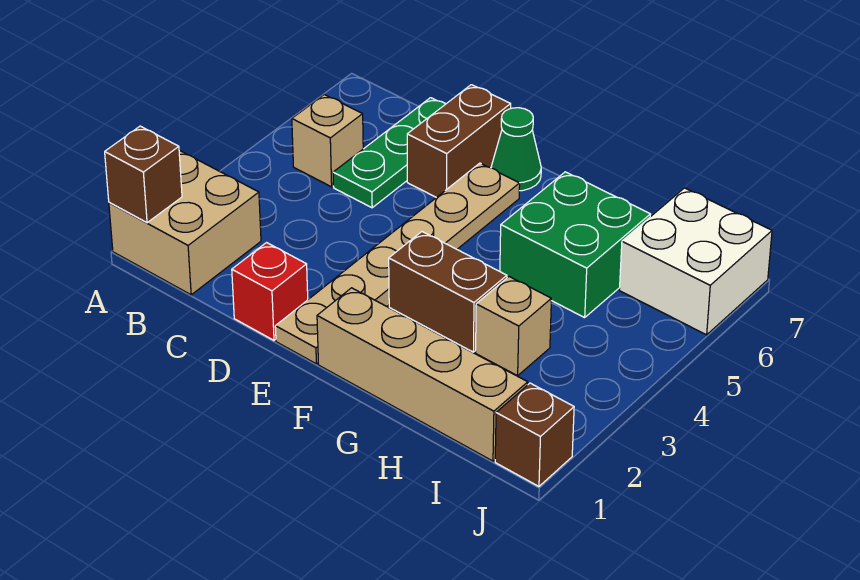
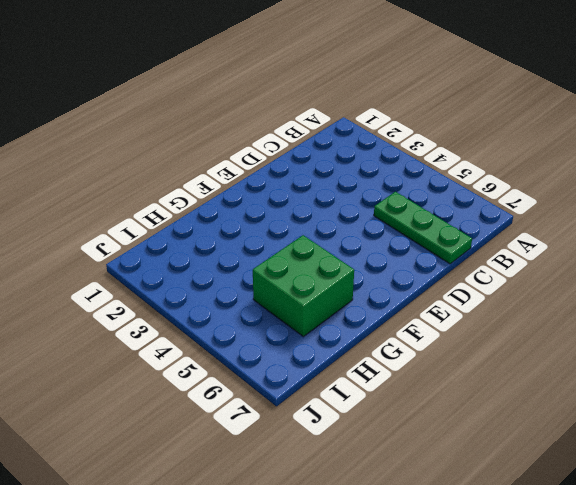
none -> tan brick A1:B2 level 1
none -> tan brick B5 level 1
none -> red brick D1 level 1

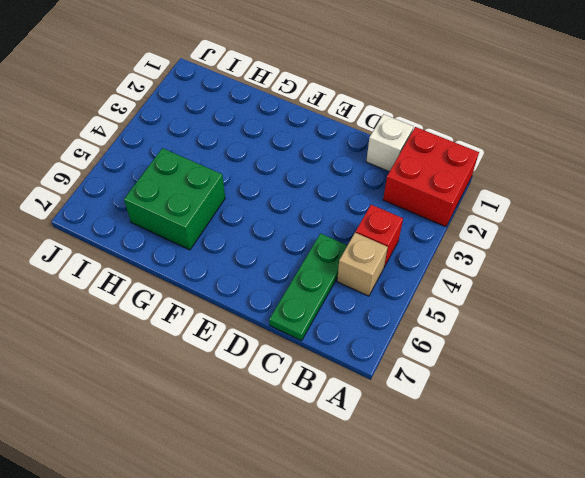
red brick A1:B2 level 1 -> tan brick A1:B2 level 1
red brick B4 level 1 -> red brick D1 level 1
white brick C1 level 1 -> none
none -> brown brick D6:D7 level 1
none -> tan plate E1:E6 level 1
none -> green cone E7 level 1

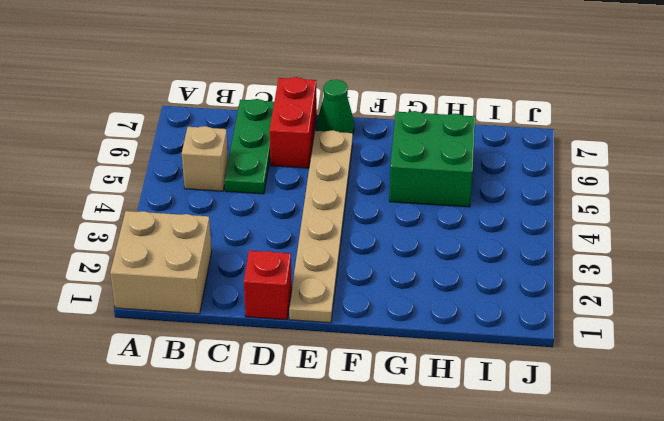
red brick D6:D7 level 1 -> brown brick D6:D7 level 1
none -> tan brick F1:I1 level 1
none -> brown brick F3:G3 level 1
none -> tan brick H3 level 1

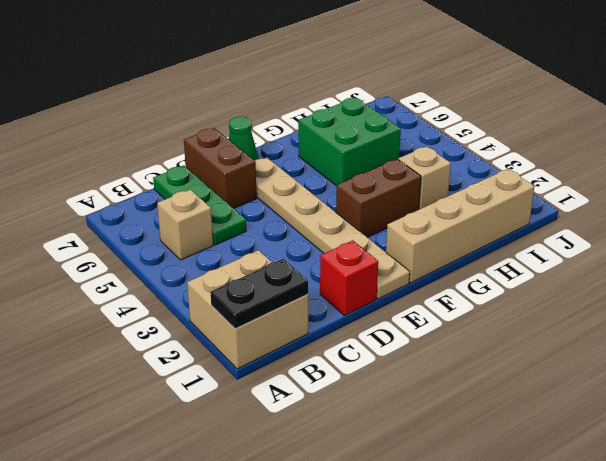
black plate A1:B1 level 2 -> brown brick A1 level 2
none -> white brick I6:J7 level 1
none -> brown brick J1 level 1

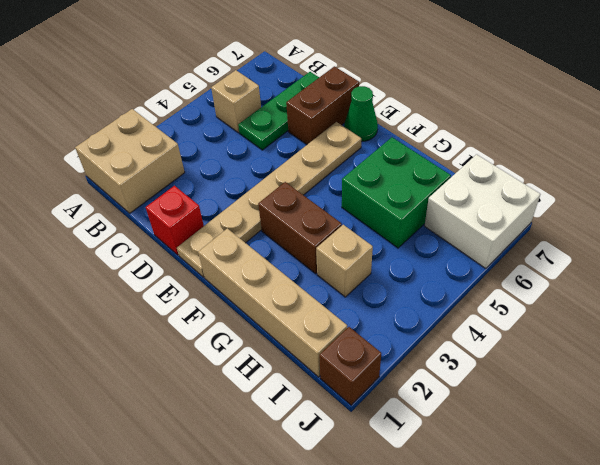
none -> brown brick A1 level 2

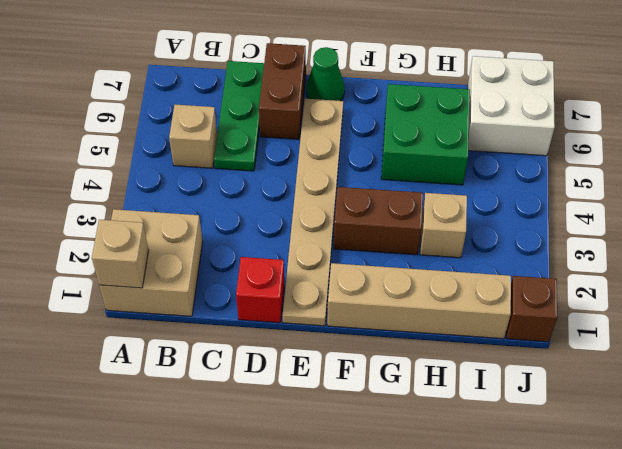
tan brick A1 level 2 -> brown brick A1 level 2

